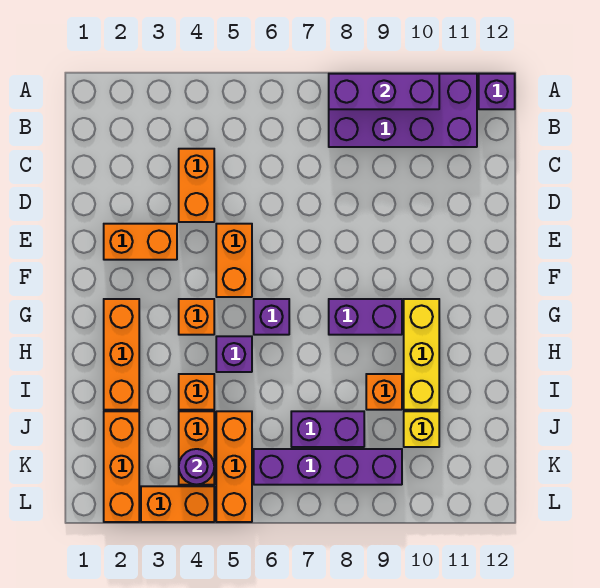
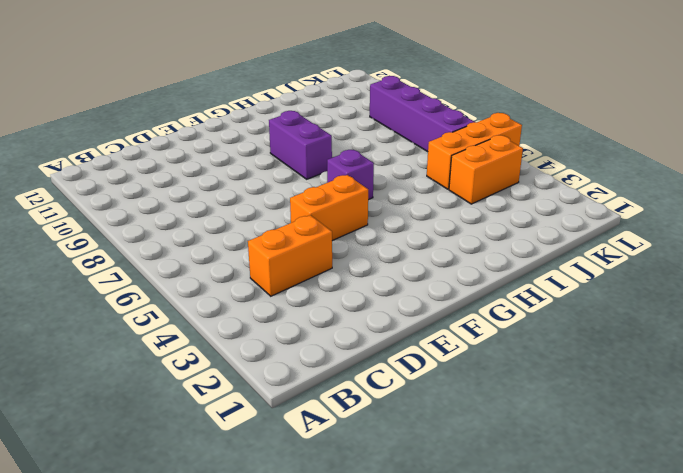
none -> purple brick A8:B11 level 1
none -> purple brick A12 level 1
none -> orange brick E2:E3 level 1

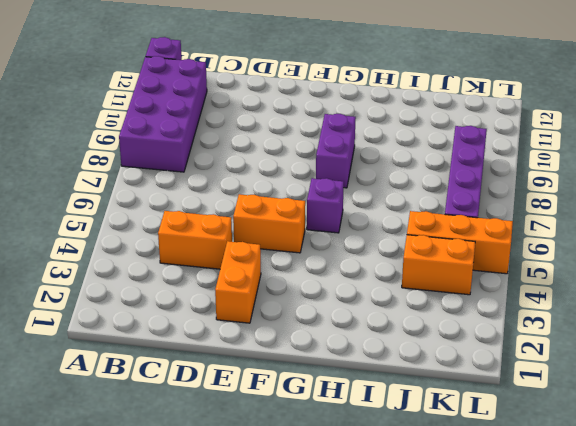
none -> orange brick G2:I2 level 1
none -> orange brick G4 level 1
none -> yellow brick G10:I10 level 1

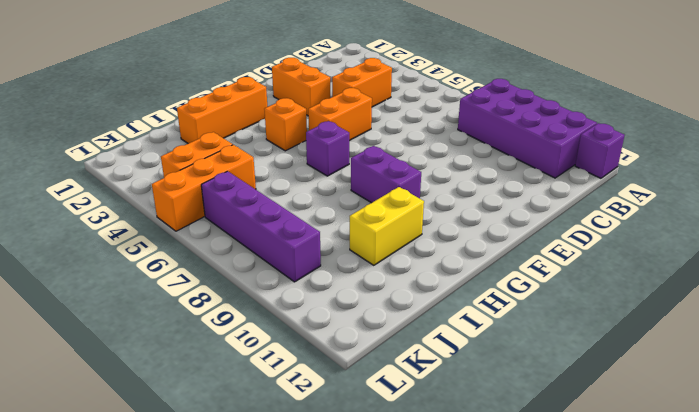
yellow brick H10:I10 level 1 -> yellow brick G10:I10 level 1
none -> purple brick H5 level 1
none -> orange brick I4 level 1
none -> orange brick I9 level 1

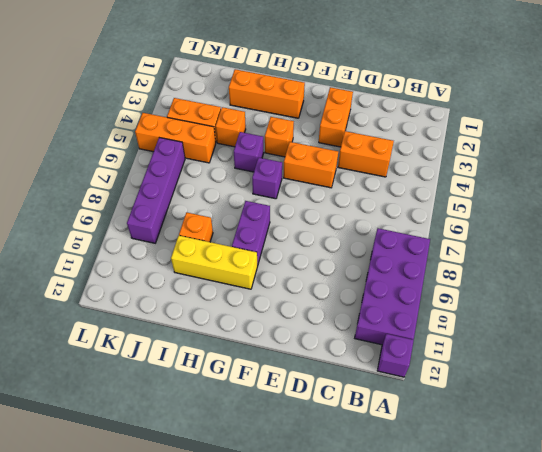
none -> orange brick J2:L2 level 1
none -> purple brick J7:J8 level 1
none -> yellow brick J10 level 1

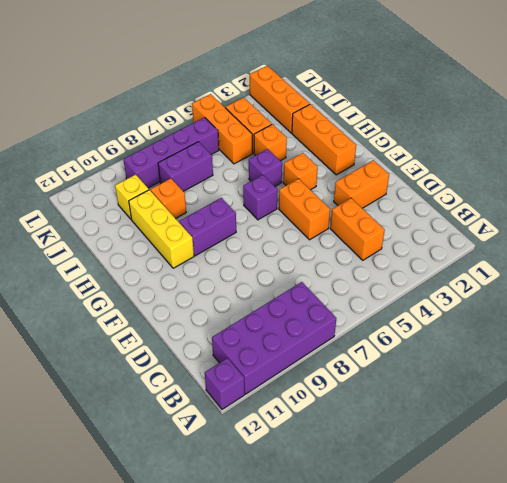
none -> orange brick L3:L4 level 1
none -> purple brick A8:A10 level 2
none -> purple round brick K4 level 2

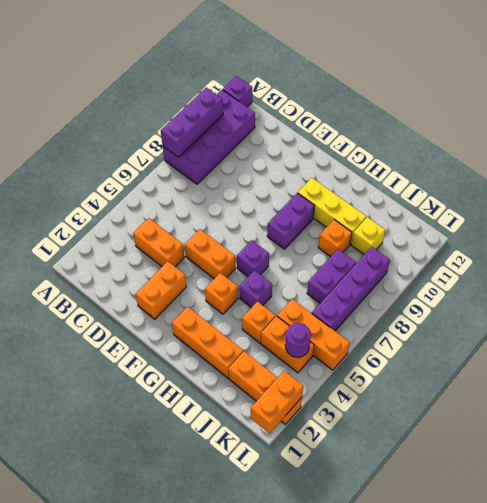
orange brick L1:L2 level 2 -> orange brick L3:L4 level 1

